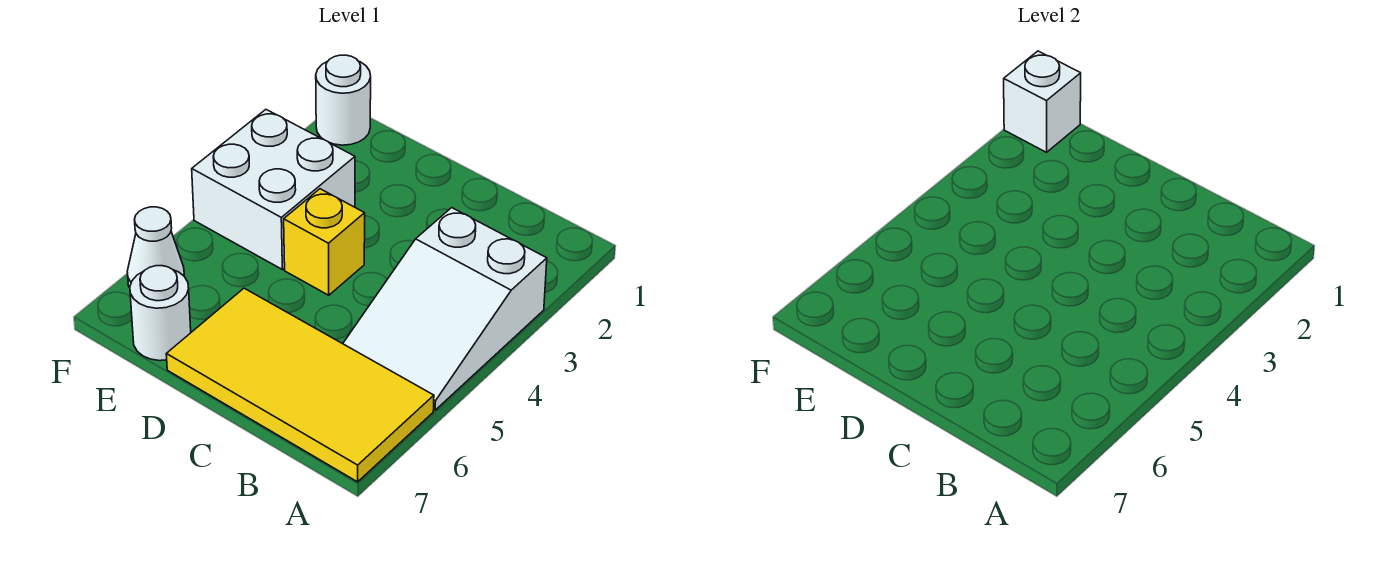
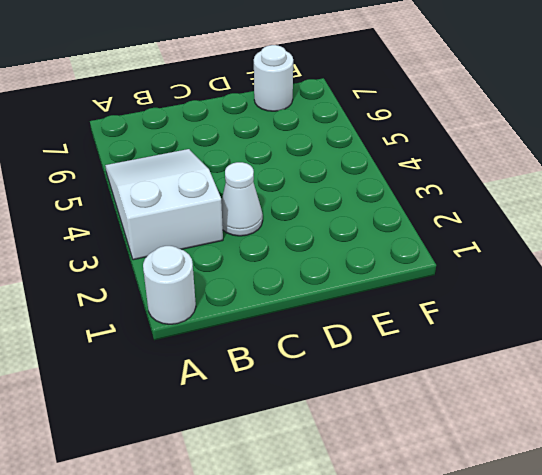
white round brick A1 level 1 -> white round brick F1 level 1
white cone C3 level 1 -> white cone F6 level 1
none -> yellow tile A6:D7 level 1
none -> yellow brick D4 level 1

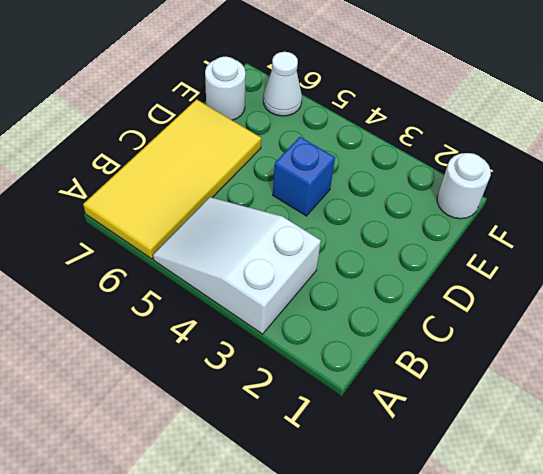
blue brick D4 level 1 -> yellow brick D4 level 1
none -> white brick E3:F4 level 1
none -> white brick F1 level 2

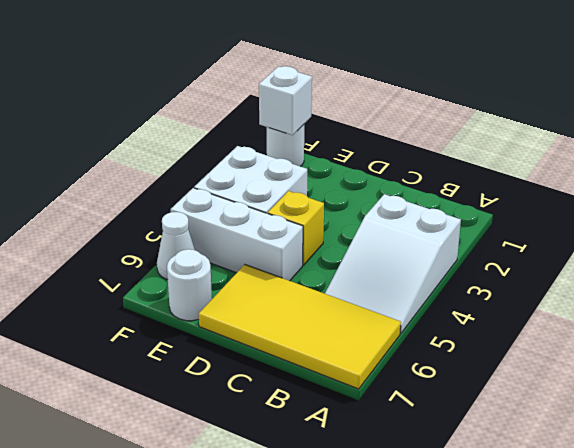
white brick D5:F5 level 1 -> none

